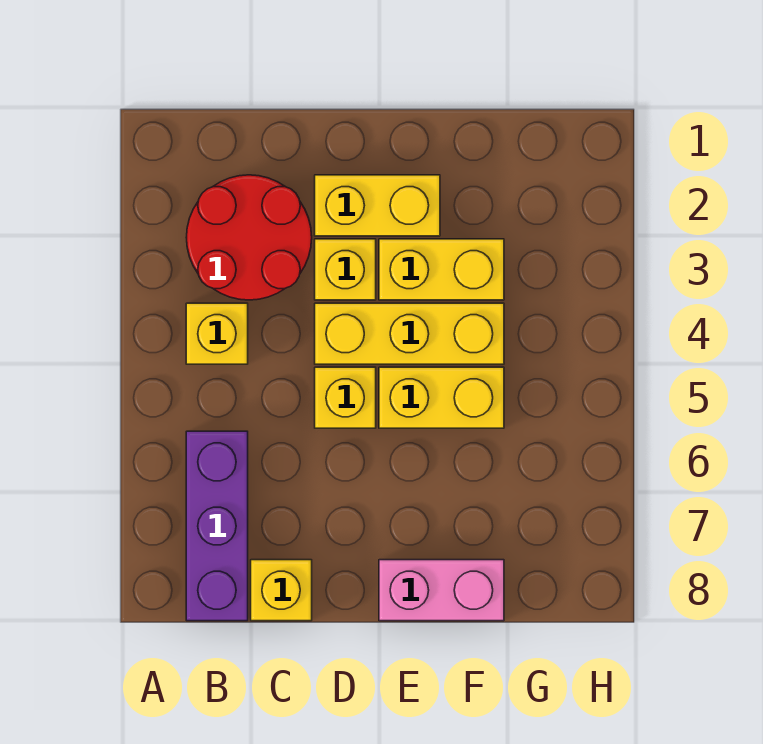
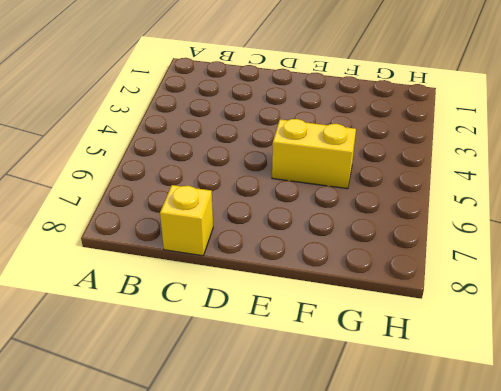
none -> red round brick B2:C3 level 1
none -> yellow brick B4 level 1

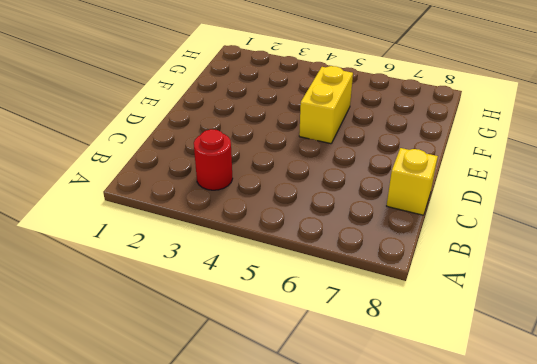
red round brick B3 level 1 -> red round brick B2:C3 level 1
none -> yellow brick B4 level 1
none -> purple brick B6:B8 level 1

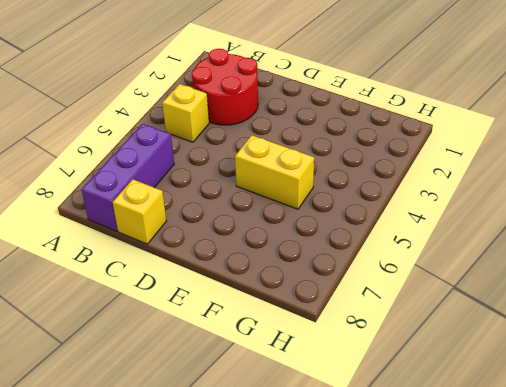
none -> yellow brick D2:E2 level 1
none -> yellow brick D3 level 1

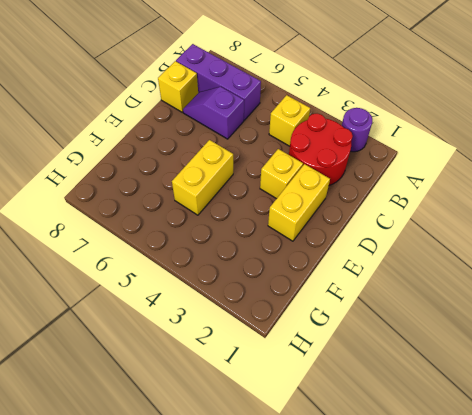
purple round brick A2 level 1 -> none
purple slope C6:C7 level 1 top 6 -> none
none -> yellow brick D4:F4 level 1
none -> yellow brick D5 level 1

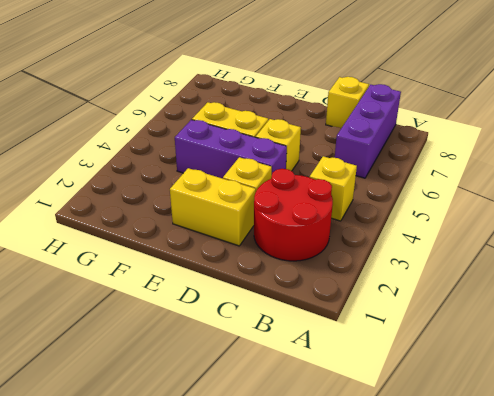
purple brick D4:F4 level 1 -> yellow brick D4:F4 level 1
none -> yellow brick E3:F3 level 1
none -> pink brick E8:F8 level 1

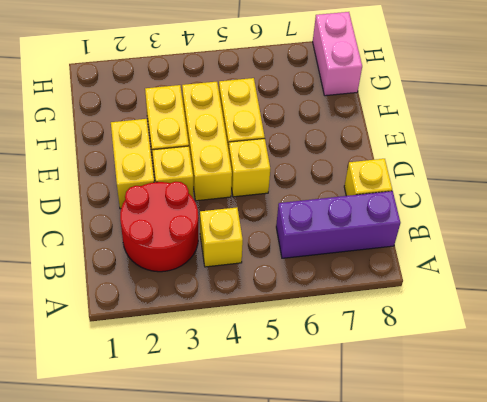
pink brick G8:H8 level 1 -> pink brick E8:F8 level 1

